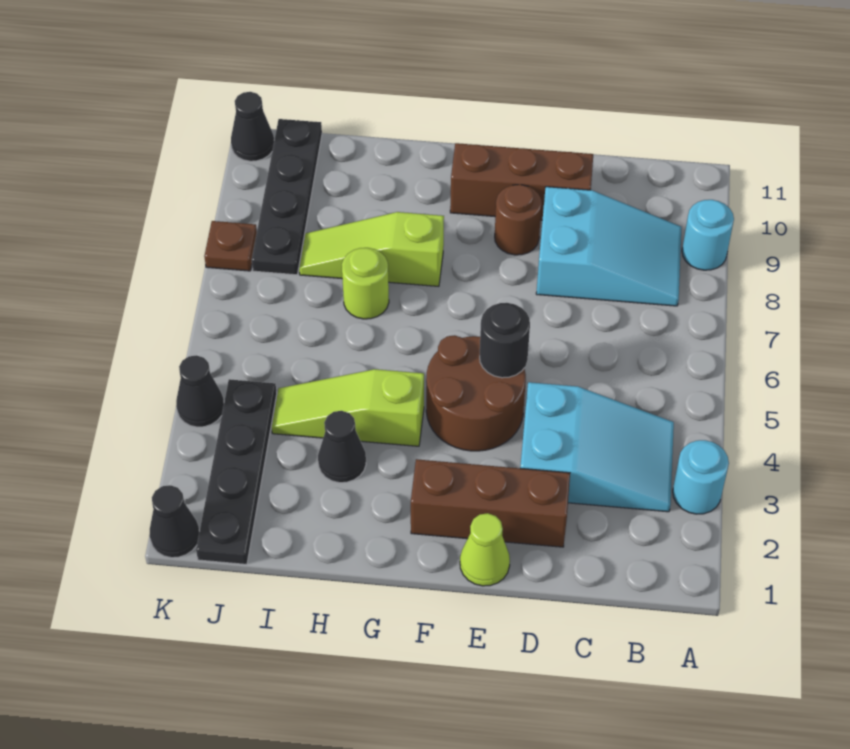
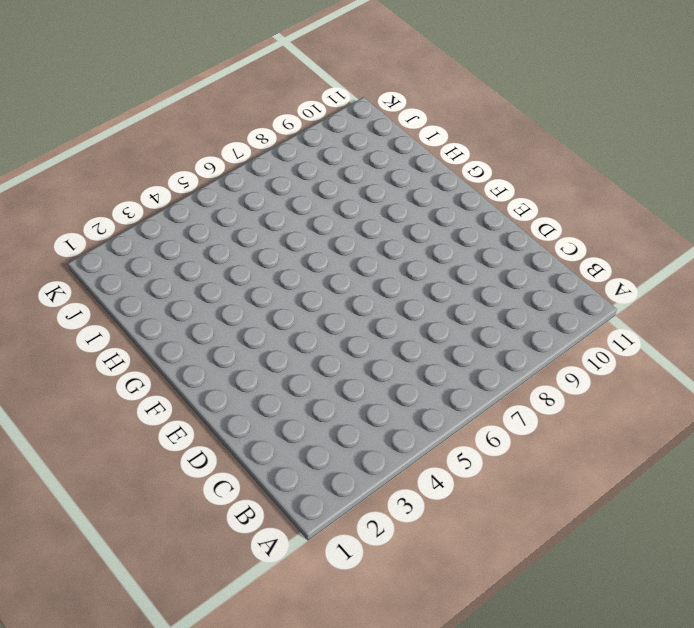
none -> cyan round brick A3 level 1
none -> cyan round brick A9 level 1
none -> cyan slope B3:D4 level 1 top D

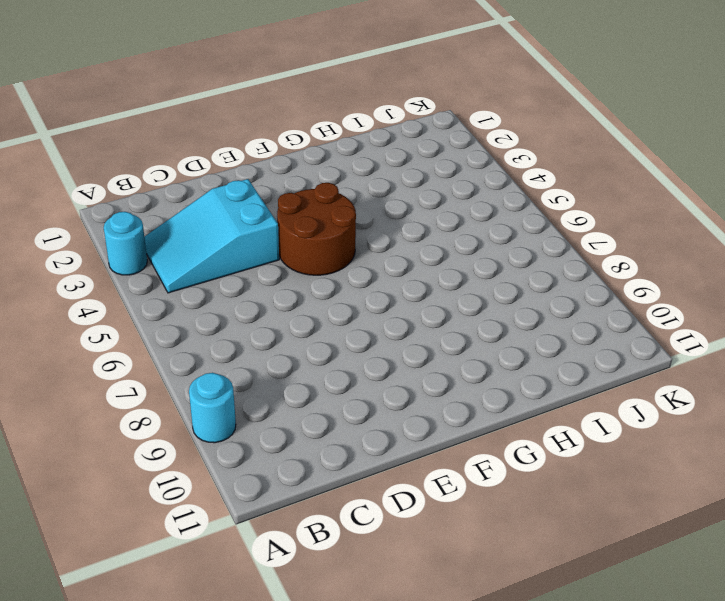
none -> cyan slope B8:D9 level 1 top D
none -> brown brick D2:F2 level 1
none -> brown brick D10:F10 level 1

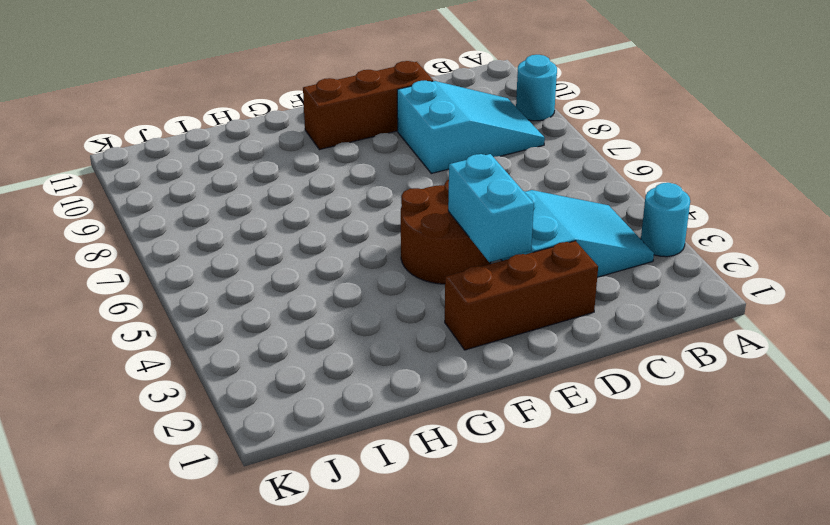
cyan brick E3:E4 level 2 -> none
none -> lime cone E1 level 1
none -> brown round brick E9 level 1
none -> lime slope G4:I4 level 1 top G

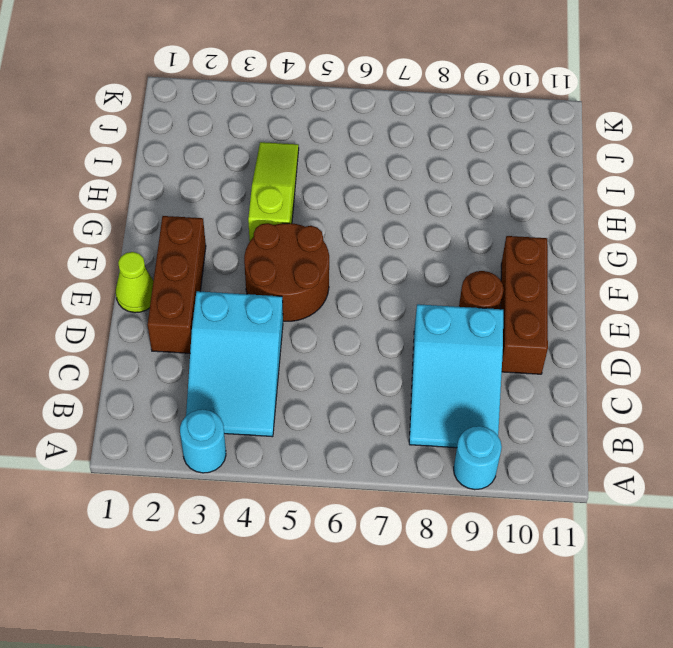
none -> lime slope G8:I8 level 1 top G
none -> black cone H3 level 1
none -> lime round brick H7 level 1

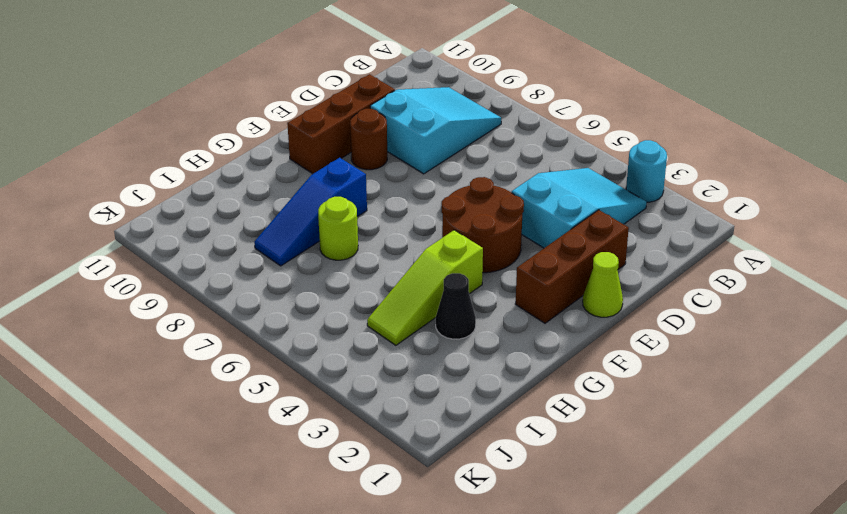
blue slope G8:I8 level 1 top G -> lime slope G8:I8 level 1 top G
none -> cyan round brick A9 level 1
none -> black plate J1:J4 level 1
none -> black plate J8:J11 level 1

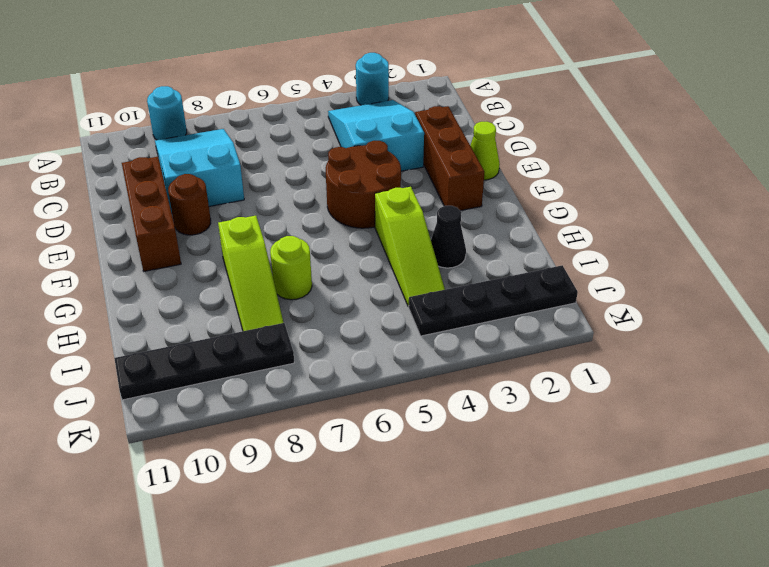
none -> black cone K1 level 1
none -> black cone K4 level 1
none -> brown plate K8 level 1

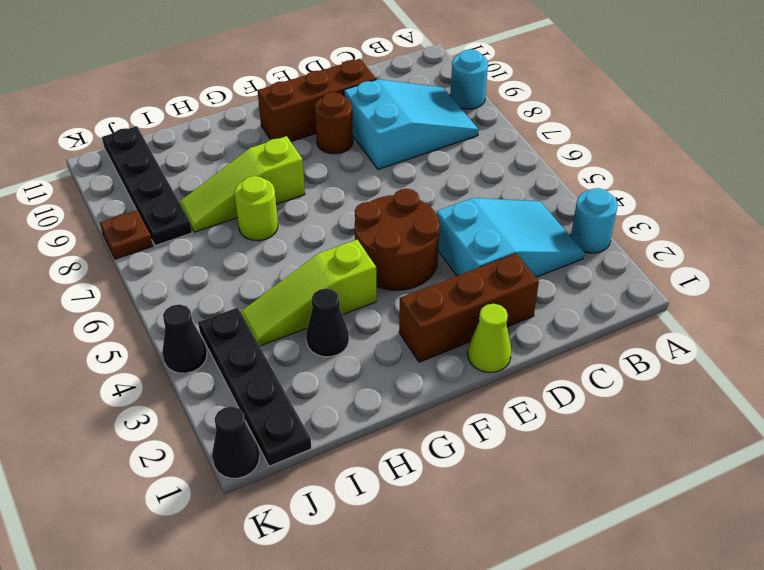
none -> black cone K11 level 1
none -> black round brick E5 level 2

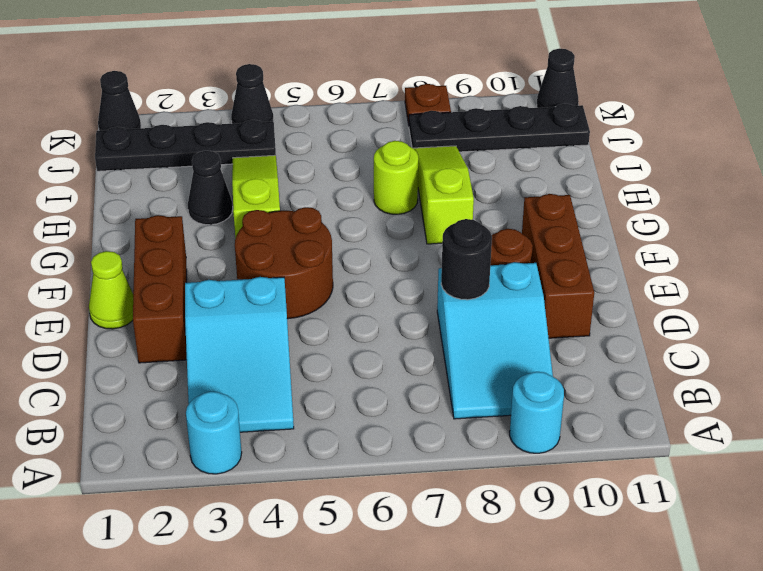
black round brick D8 level 2 -> black round brick E5 level 2

